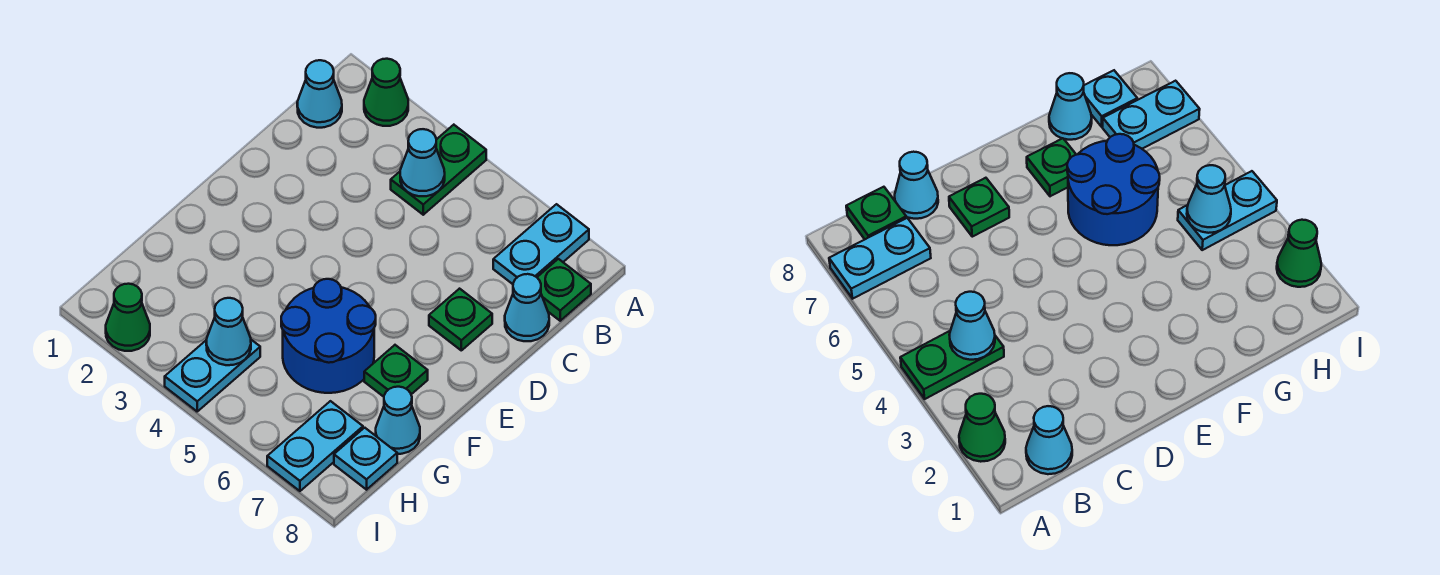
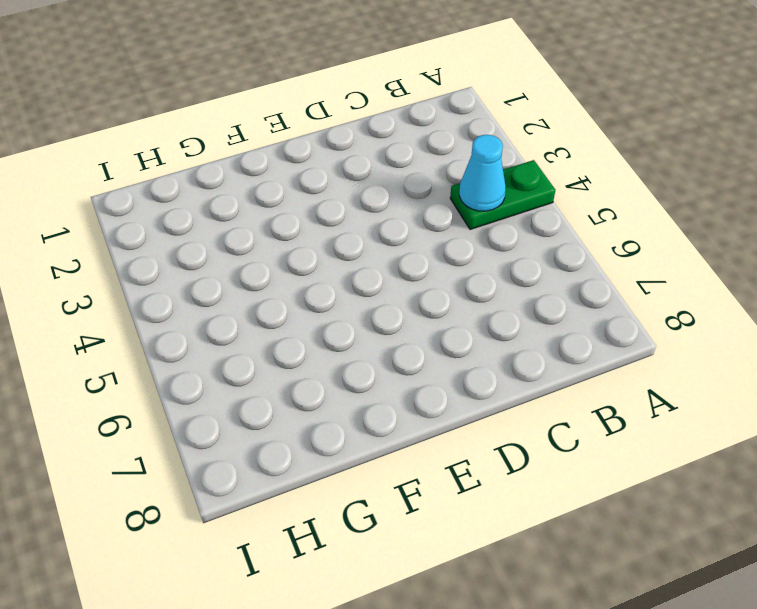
none -> green cone A2 level 1
none -> cyan plate A7:B7 level 1
none -> cyan cone B1 level 1

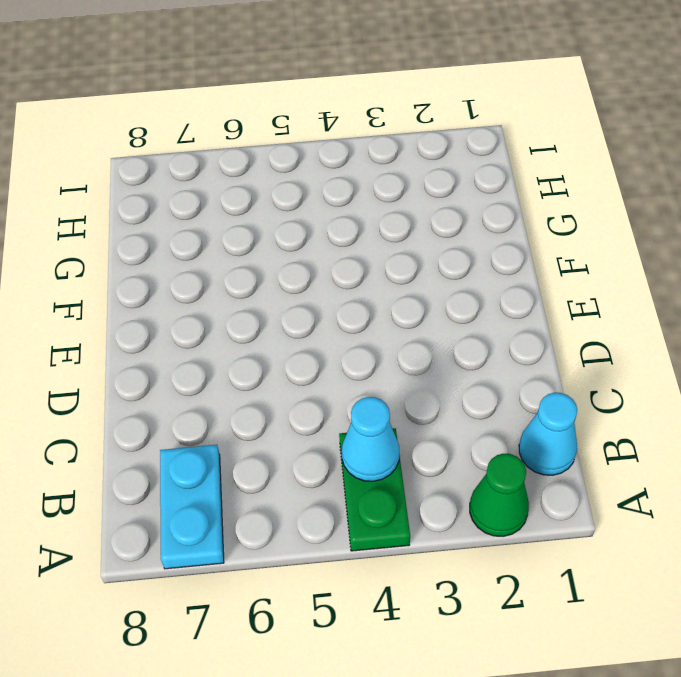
none -> green plate B8 level 1
none -> cyan cone C8 level 1
none -> green plate D7 level 1

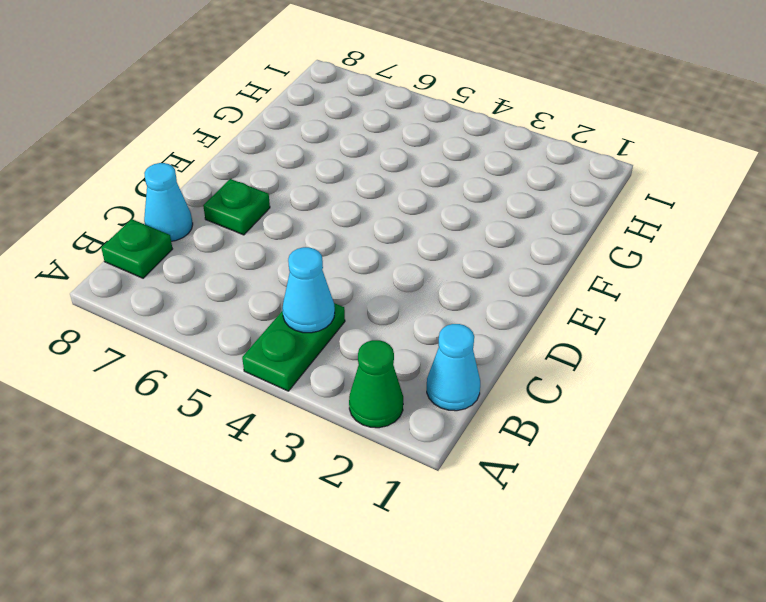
none -> cyan plate A7:B7 level 1
none -> blue round brick F5:G6 level 1
none -> green plate F7 level 1

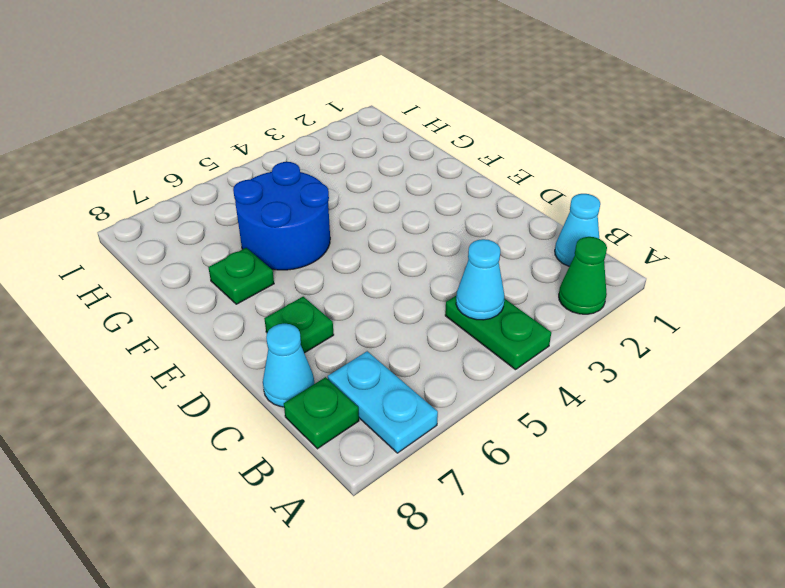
none -> cyan cone G8 level 1
none -> cyan plate H4:I4 level 1
none -> cyan plate H7:I7 level 1

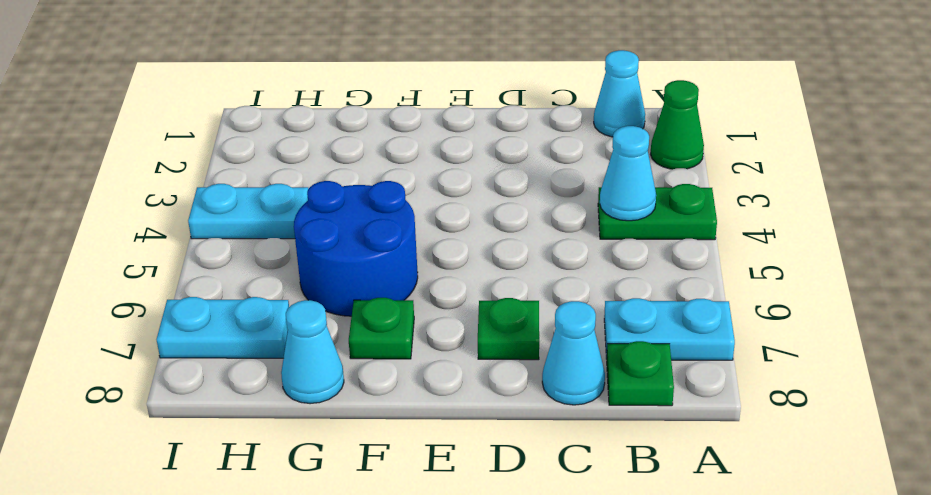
none -> cyan plate H8 level 1
none -> green cone I2 level 1
none -> cyan cone H4 level 2

